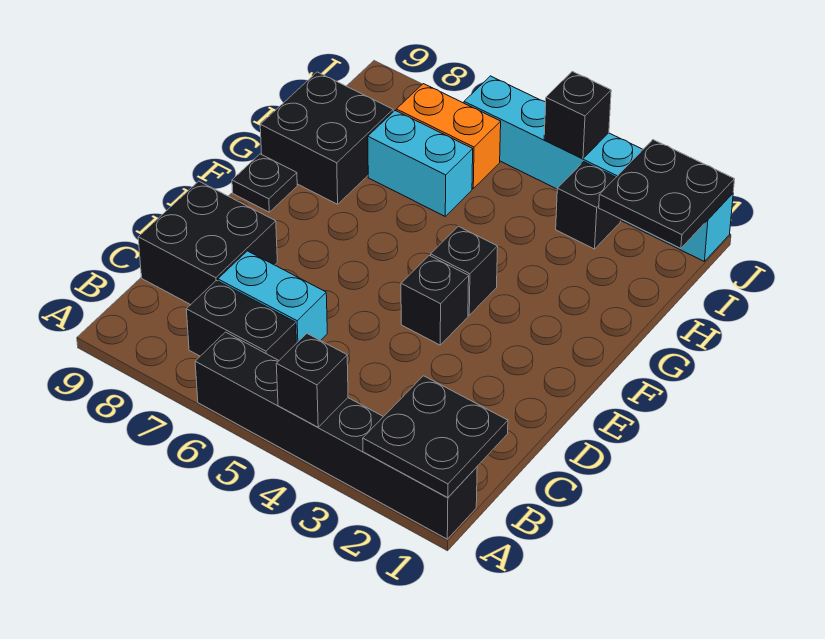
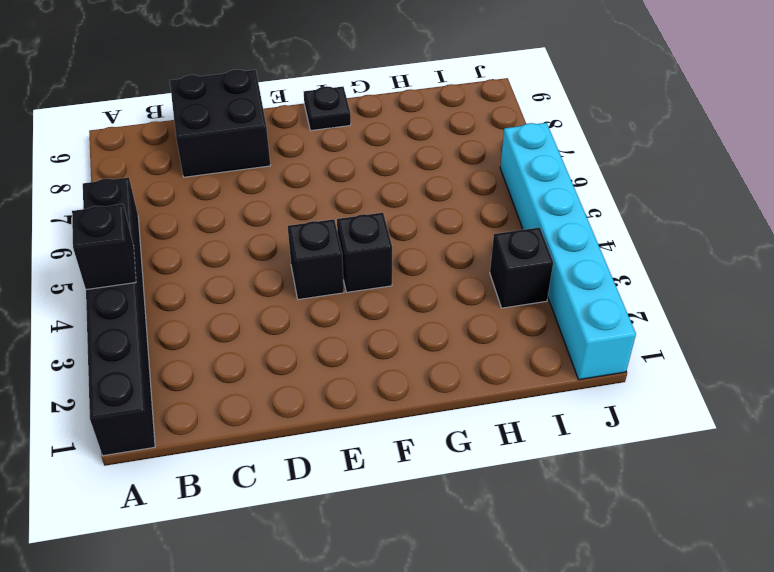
none -> black brick B6:B7 level 1
none -> cyan brick C6:C7 level 1
none -> black brick G8:H9 level 1

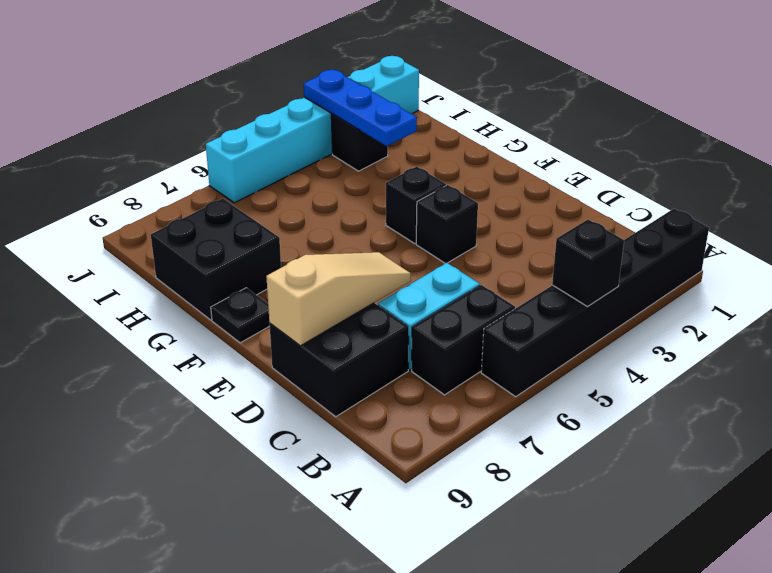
tan slope D7:D9 level 2 top 9 -> none
blue plate H3:J3 level 2 -> none
none -> cyan brick H6:H7 level 1
none -> orange brick I6:I7 level 1
none -> black plate A1:B2 level 2

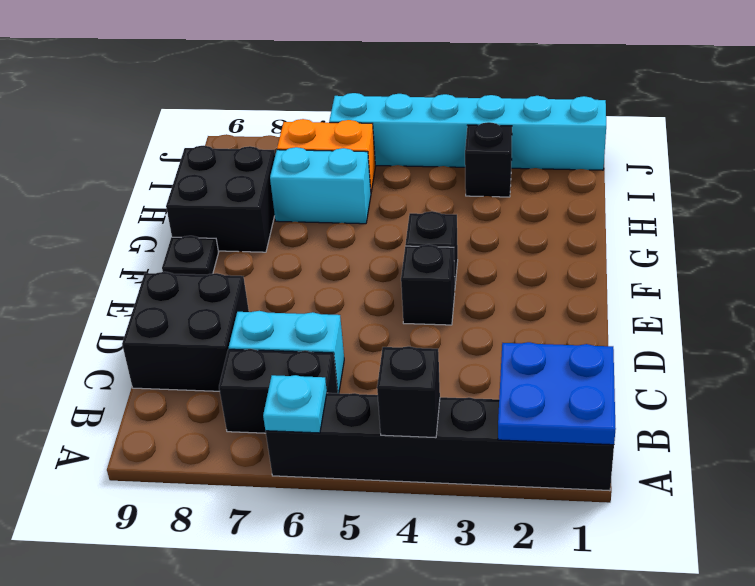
blue plate A1:B2 level 2 -> black plate A1:B2 level 2
cyan plate A6 level 2 -> none
none -> black plate I1:J2 level 2
none -> black brick J4 level 2

